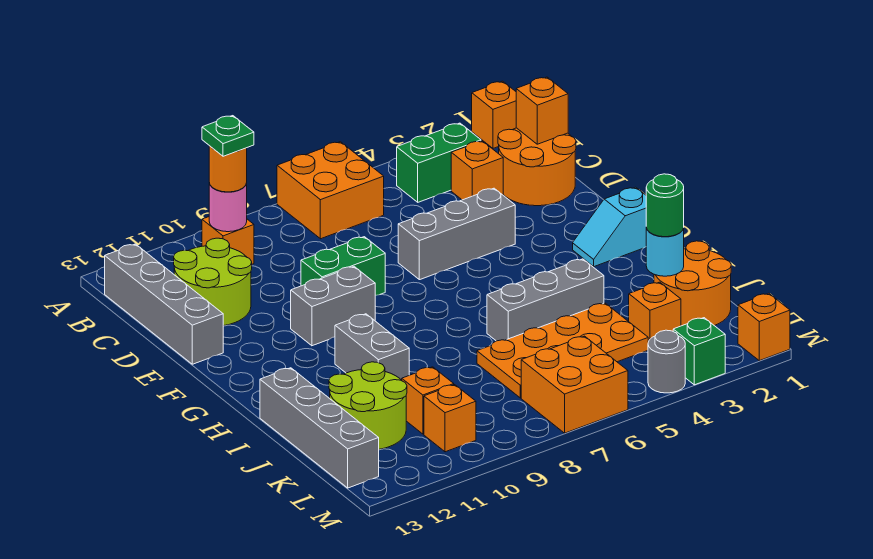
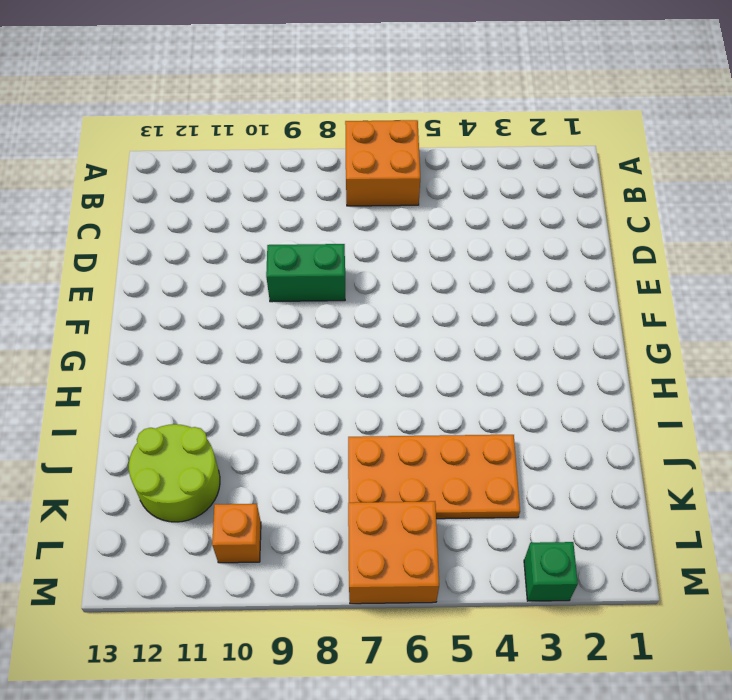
none -> orange brick A1 level 1
none -> green brick B3:B4 level 1
none -> orange brick B10 level 1
none -> grey brick B13:E13 level 1

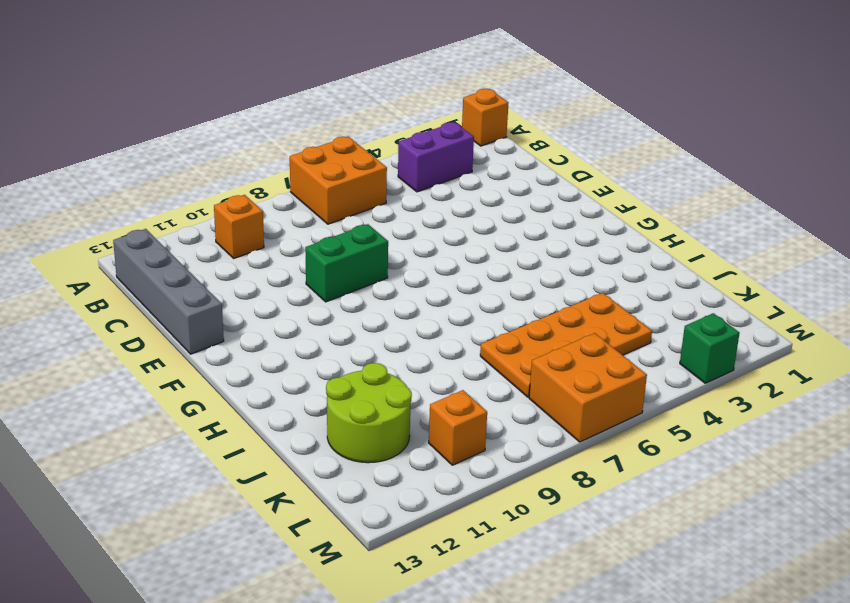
purple brick B3:B4 level 1 -> green brick B3:B4 level 1
none -> orange round brick C1:D2 level 1
none -> orange brick C3 level 1
none -> lime round brick C11:D12 level 1
none -> grey brick E4:E6 level 1

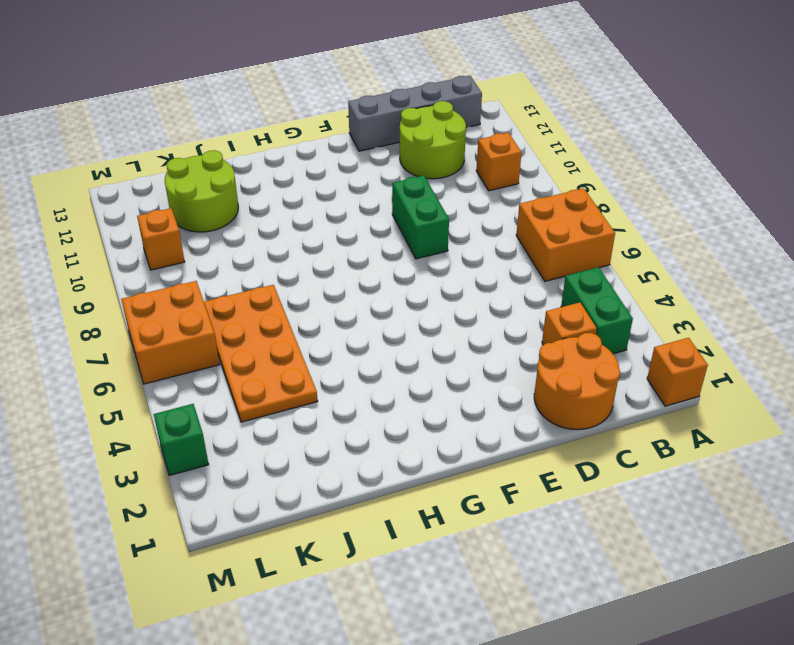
none -> grey brick E4:E6 level 1
none -> grey brick F9:F10 level 1
none -> cyan slope G1:G2 level 1 top 1
none -> grey brick H10:I10 level 1

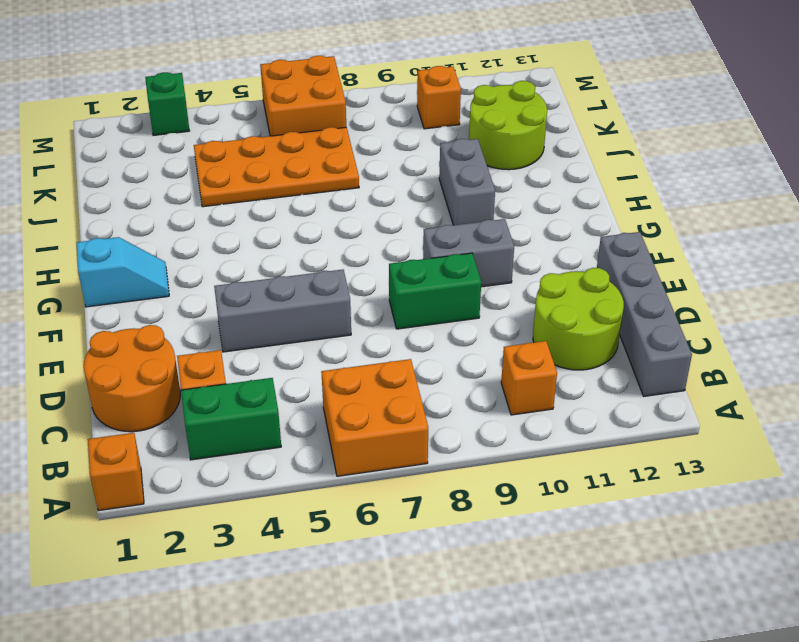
none -> grey brick I4:I6 level 1
none -> grey brick I13:L13 level 1
none -> orange round brick J1:K2 level 1
none -> orange brick K3 level 1

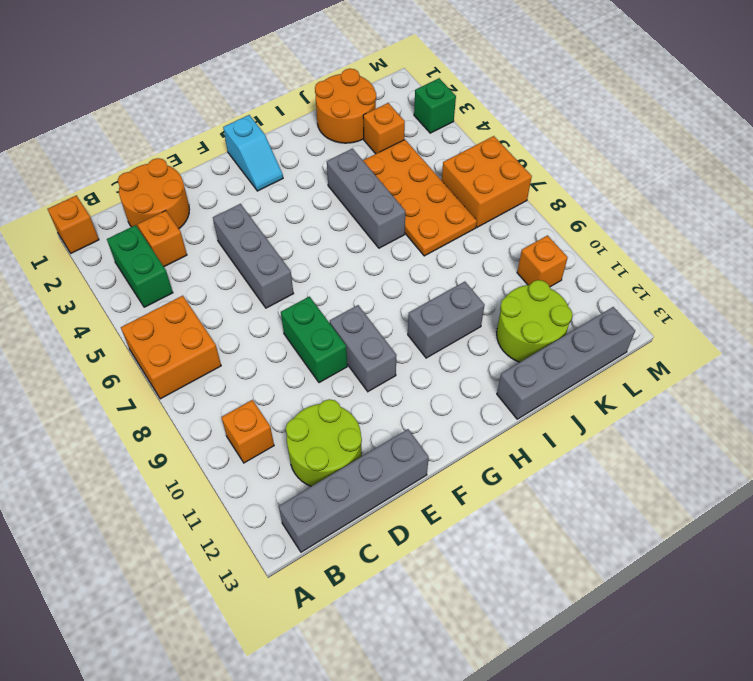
none -> orange brick K10 level 1
none -> orange brick M1 level 1
none -> grey round brick M4 level 1
none -> pink round brick B10 level 2

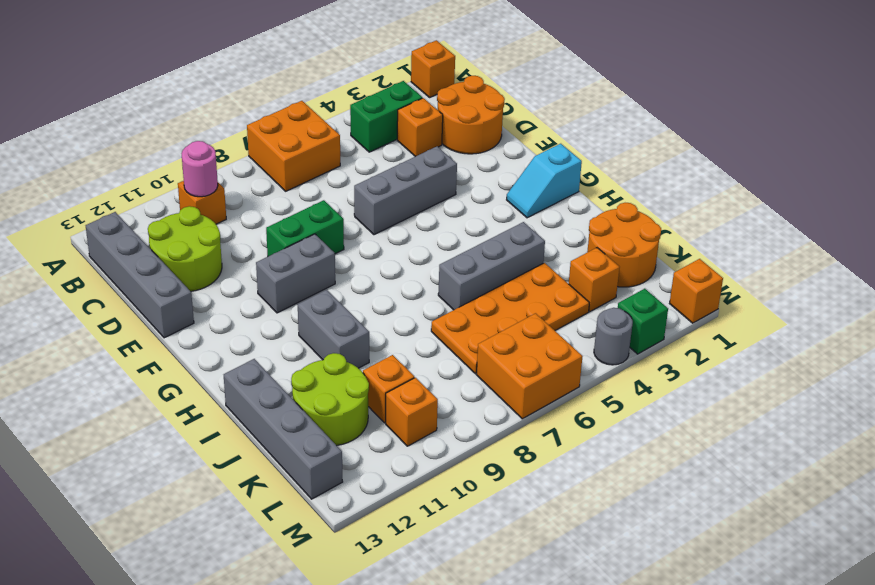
none -> orange brick C1 level 2
none -> cyan round brick J2 level 2
none -> orange round brick B10 level 3
none -> green round brick J2 level 3

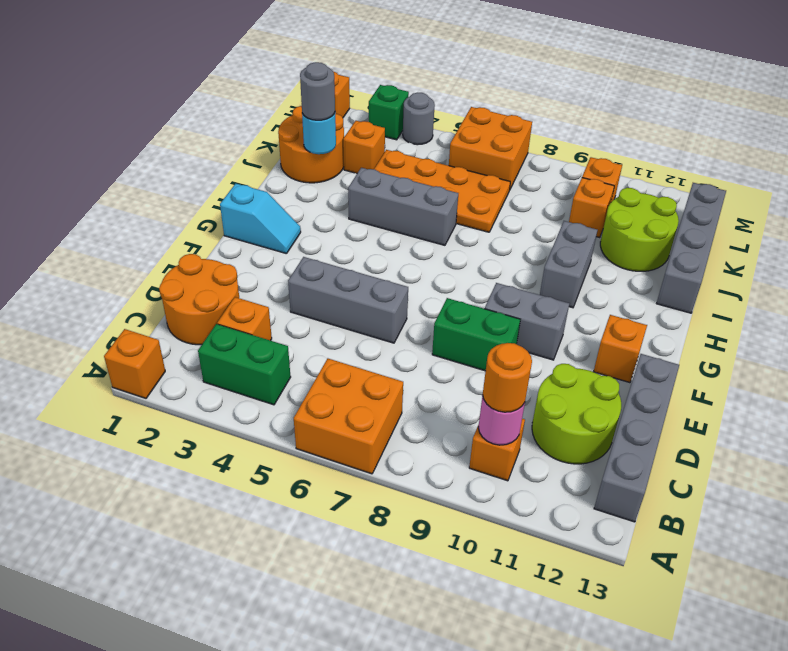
orange brick F12 level 1 -> orange brick C1 level 2
grey round brick J2 level 3 -> green round brick J2 level 3
none -> green plate B10 level 4

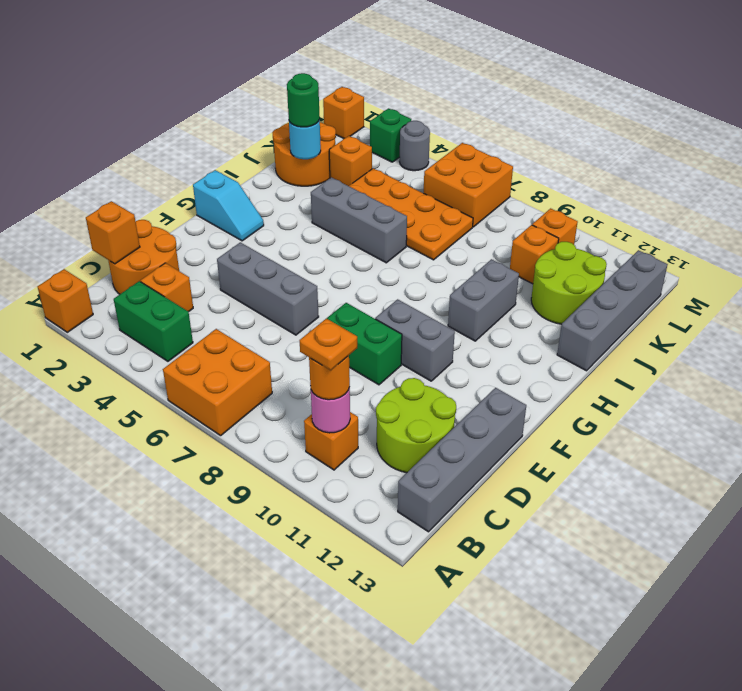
orange plate B10 level 4 -> green plate B10 level 4

